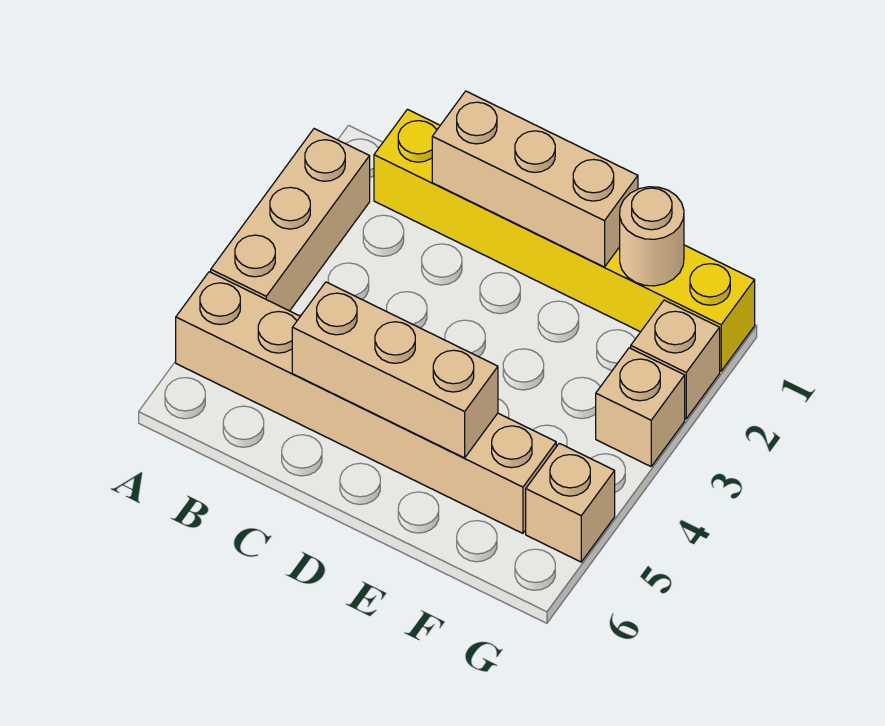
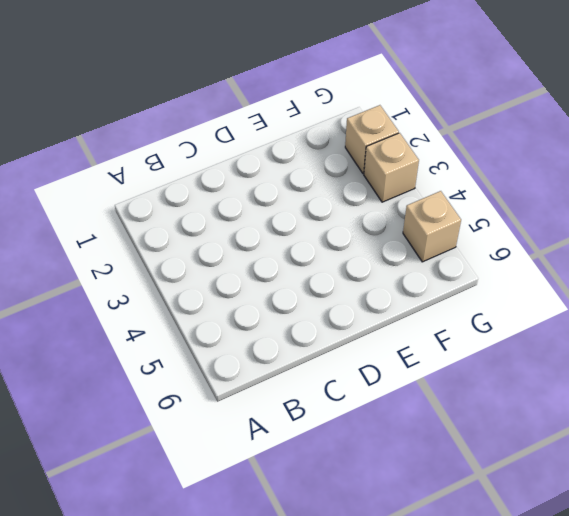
none -> tan brick A2:A4 level 1
none -> tan brick A5:F5 level 1

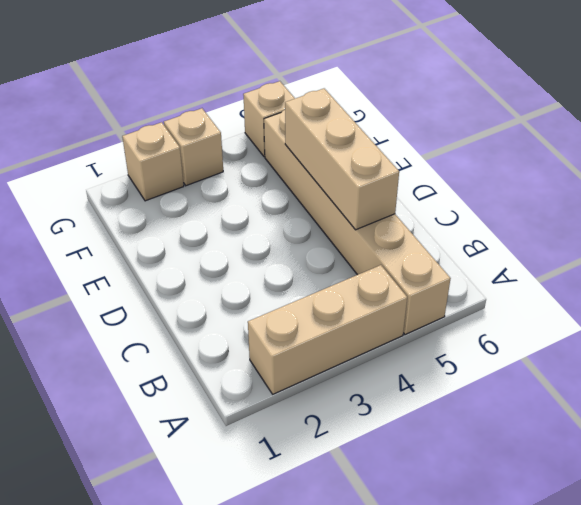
none -> yellow brick B1:G1 level 1
none -> tan brick C1:E1 level 2

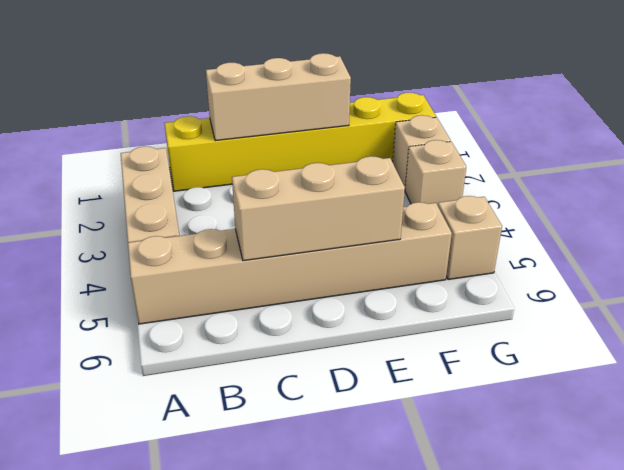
none -> tan round brick F1 level 2

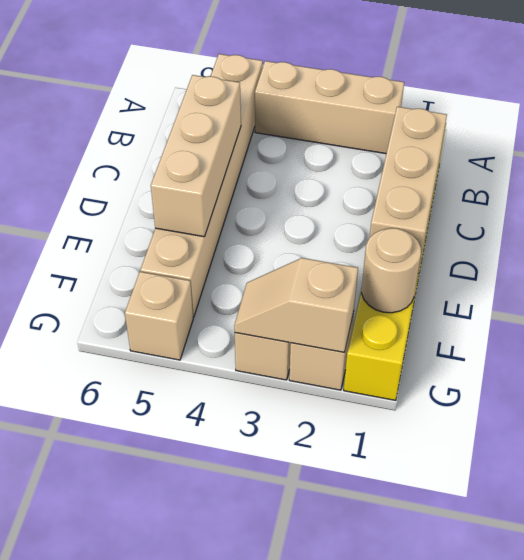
tan slope G2:G3 level 2 top 2 -> none

